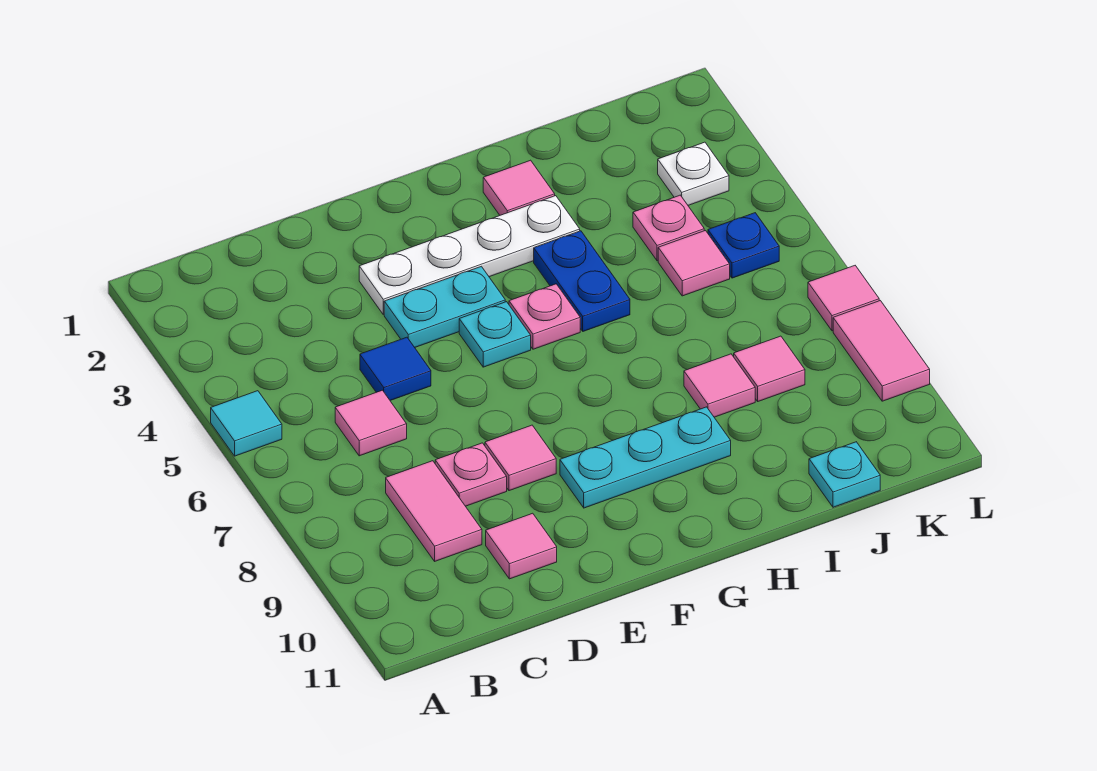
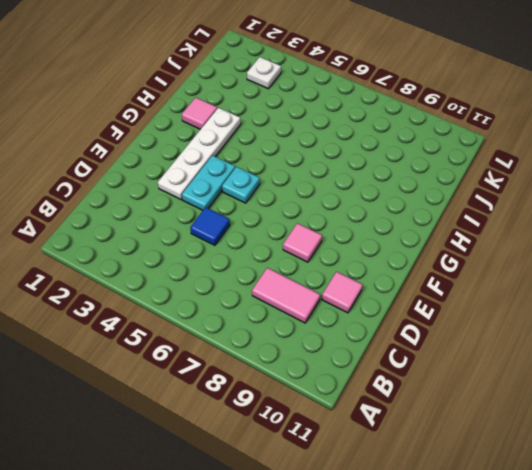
none -> cyan tile A5 level 1
none -> pink tile C6 level 1
none -> pink plate D8 level 1

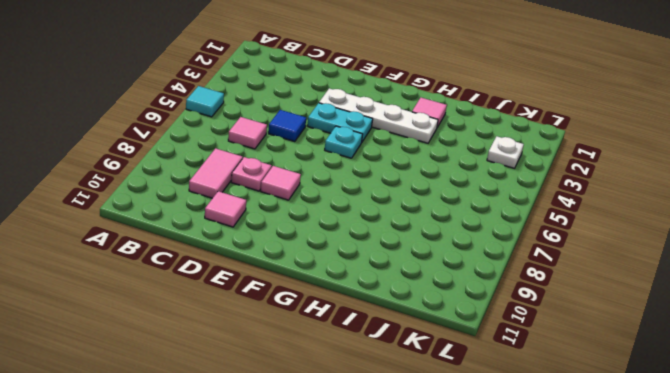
none -> cyan plate F9:H9 level 1
none -> pink plate G5 level 1
none -> blue plate H4:H5 level 1

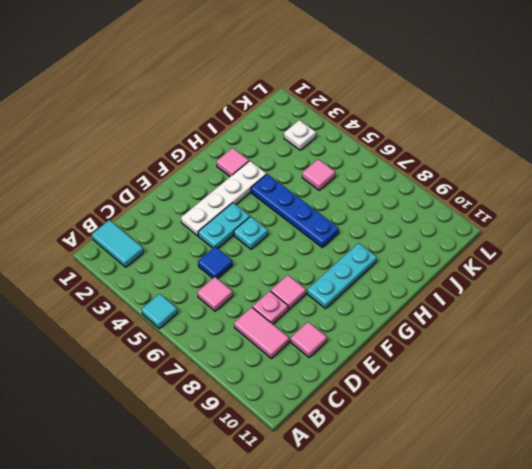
cyan tile B1:B2 level 1 -> none
blue plate H4:H7 level 1 -> blue plate H4:H5 level 1
none -> pink plate G5 level 1
none -> pink tile I8 level 1
none -> pink plate J4 level 1

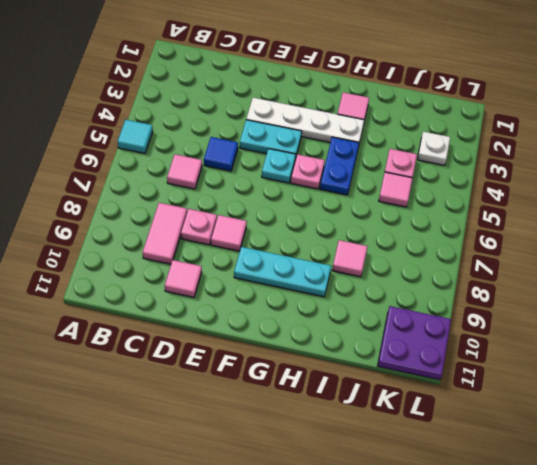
purple plate K10:L11 level 1 -> none
none -> pink tile J8 level 1
none -> cyan plate J11 level 1
none -> blue plate K5 level 1

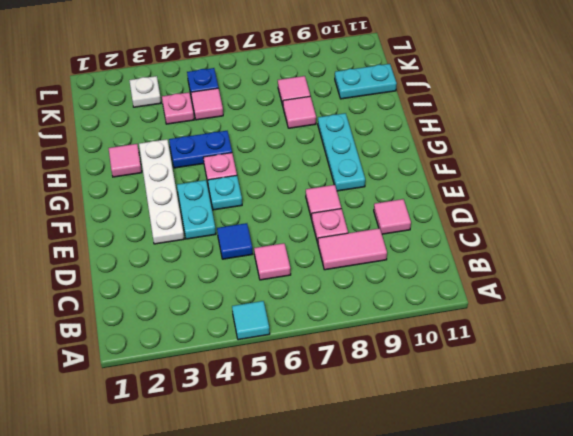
cyan plate J10:J11 level 1 -> cyan plate J11 level 1
none -> pink tile L7 level 1
none -> pink tile L8:L9 level 1

